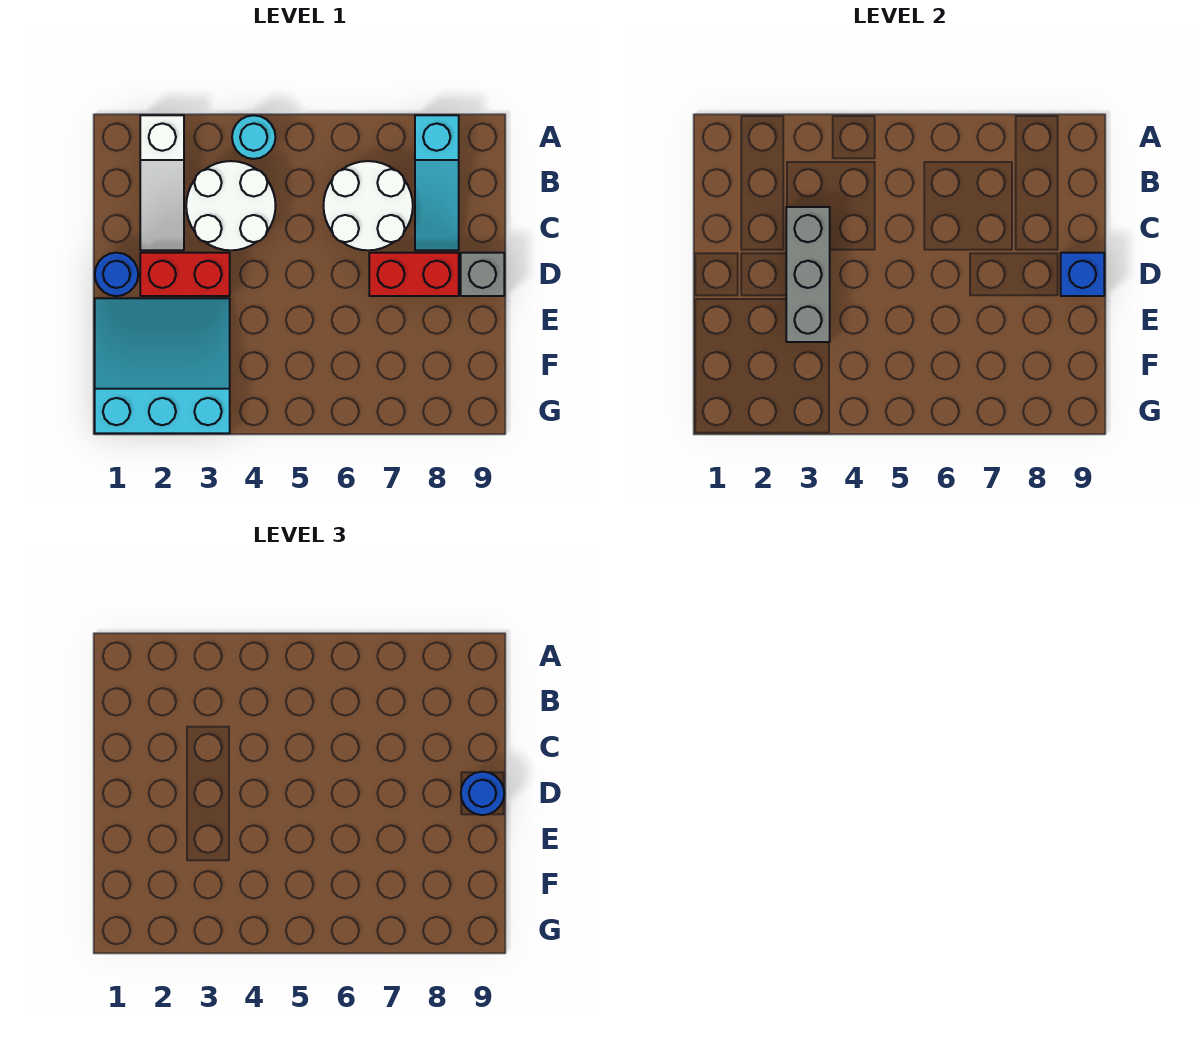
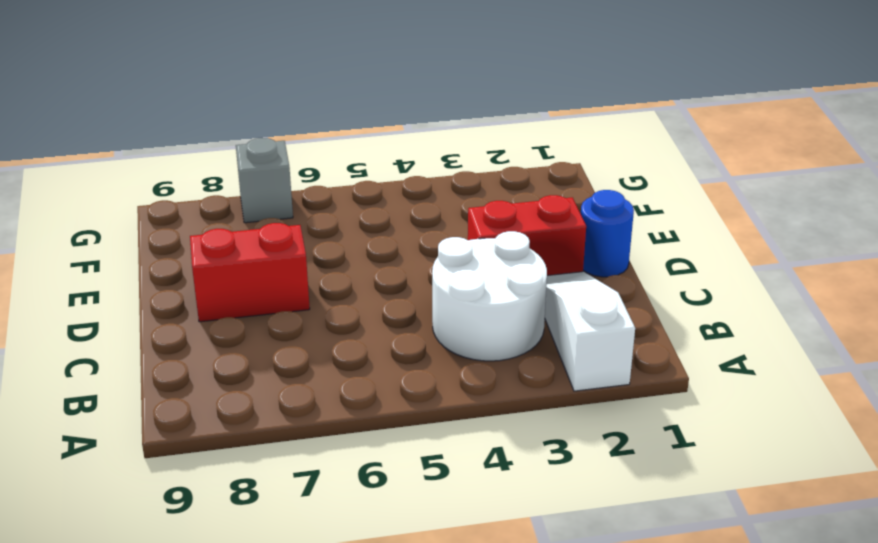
grey brick G7 level 1 -> grey brick D9 level 1
none -> cyan round brick A4 level 1
none -> cyan slope A8:C8 level 1 top A
none -> white round brick B6:C7 level 1

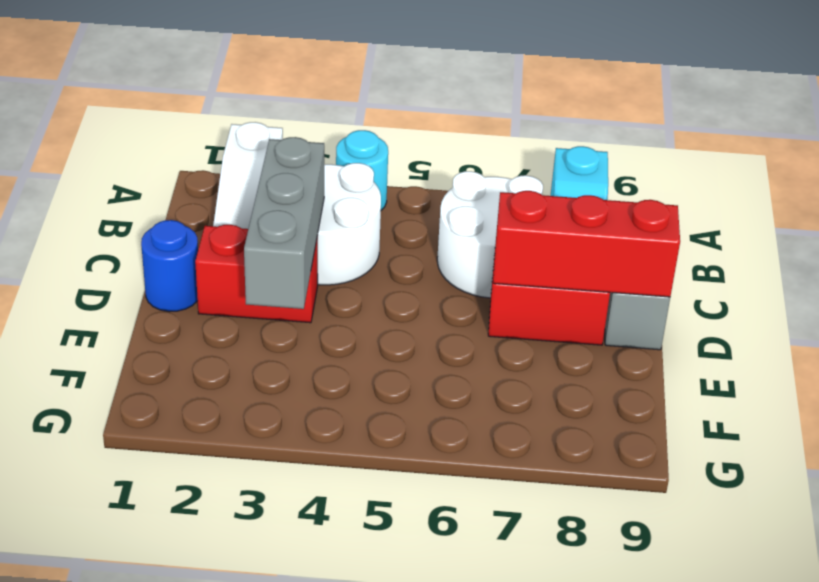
red brick D7:D9 level 2 -> blue brick D9 level 2
none -> cyan slope E1:G3 level 1 top G
none -> blue round brick D9 level 3

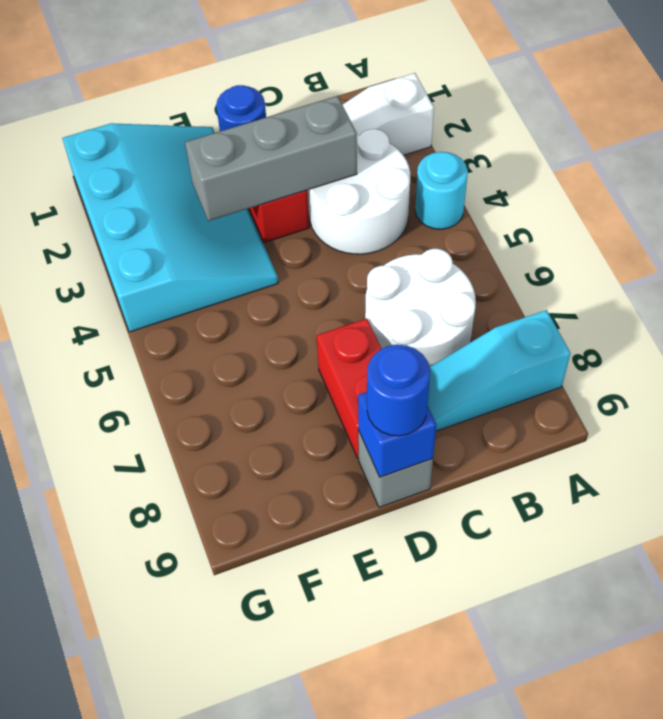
cyan slope E1:G4 level 1 top G -> cyan slope E1:G3 level 1 top G

